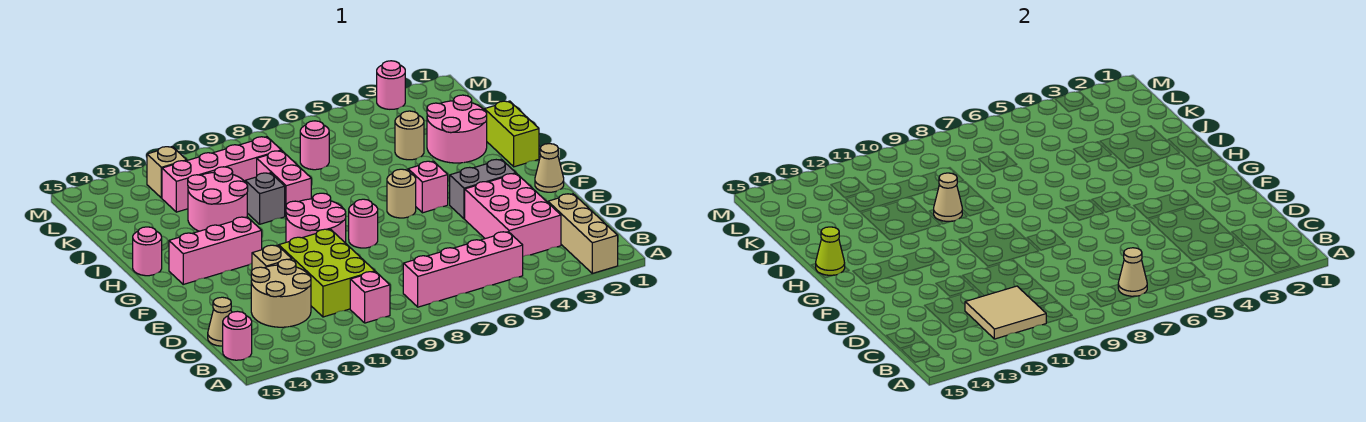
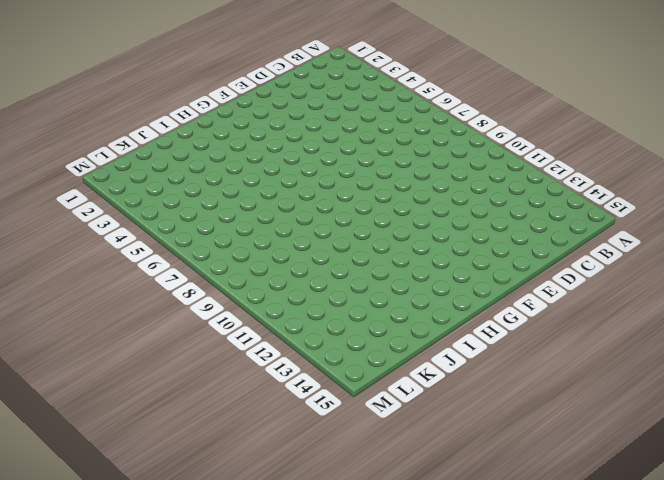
none -> tan brick A2:C2 level 1
none -> pink brick B5:B8 level 1
none -> pink brick B10 level 1
none -> pink round brick B15 level 1

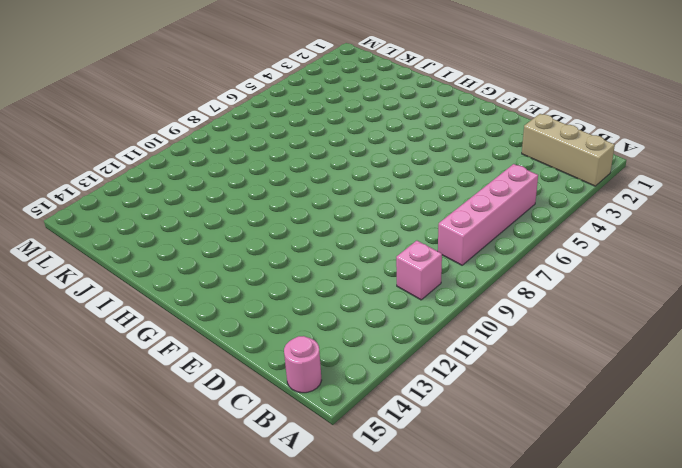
none -> pink brick C3:E4 level 1
none -> lime brick C10:E11 level 1
none -> tan round brick C12:D13 level 1
none -> tan cone C15 level 1

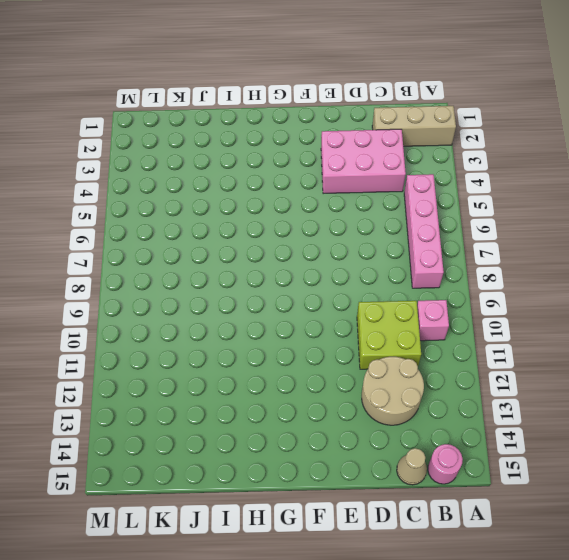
lime brick C10:D11 level 1 -> lime brick C10:E11 level 1
none -> tan brick E12 level 1
none -> tan cone F1 level 1
none -> grey brick F3:F4 level 1
none -> pink round brick F8 level 1

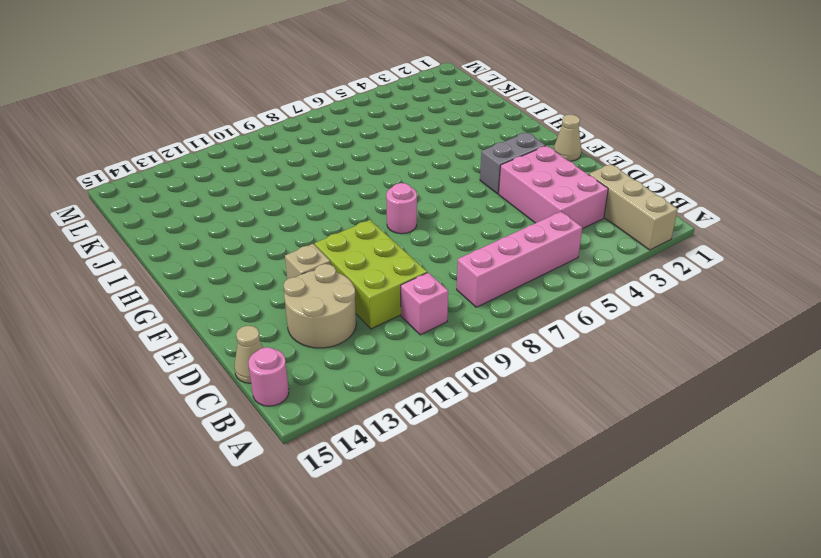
none -> pink round brick F9:G10 level 1
none -> pink brick G5 level 1
none -> tan round brick G6 level 1
none -> pink brick G12:G14 level 1

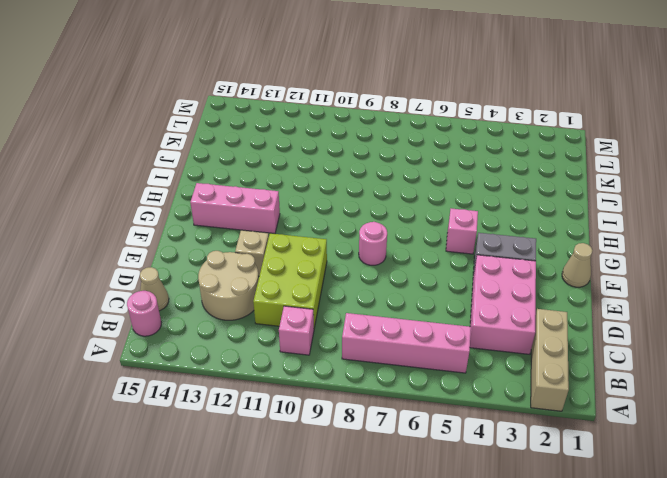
none -> pink round brick F9:G10 level 1
none -> tan round brick G6 level 1
none -> lime brick H1:I1 level 1
none -> pink round brick H15 level 1

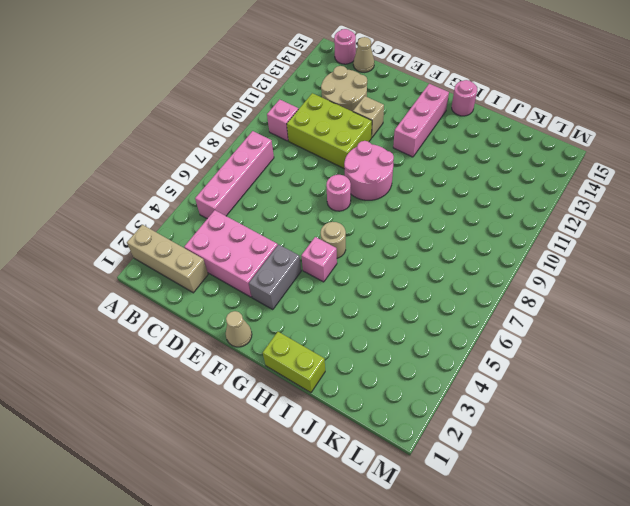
none -> pink round brick I2:J3 level 1
none -> pink brick I9:J9 level 1
none -> grey brick I10 level 1
none -> pink round brick I11:J12 level 1

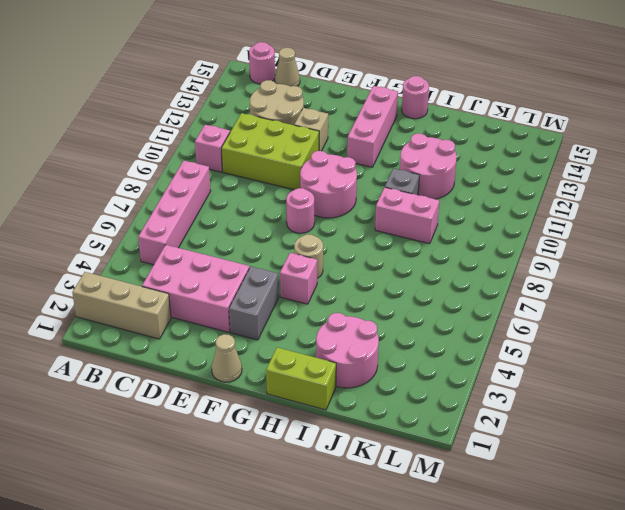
none -> tan round brick J4 level 1
none -> pink round brick K7 level 1
none -> pink brick K9:K12 level 1
none -> tan brick L12 level 1

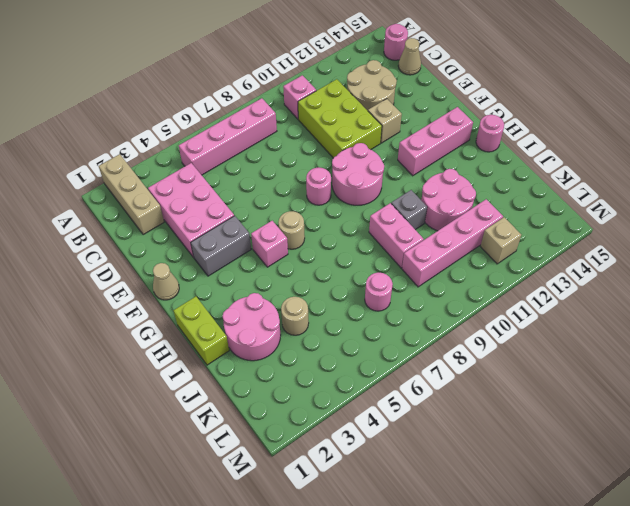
none -> pink round brick M3 level 1
none -> tan cone B7 level 2
none -> tan tile B11:C12 level 2
none -> lime cone H15 level 2

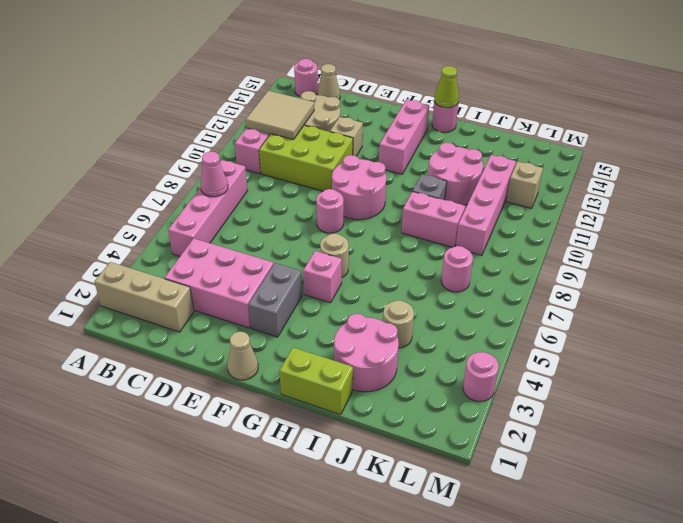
pink cone B7 level 2 -> tan cone B7 level 2
none -> tan cone I10 level 2

